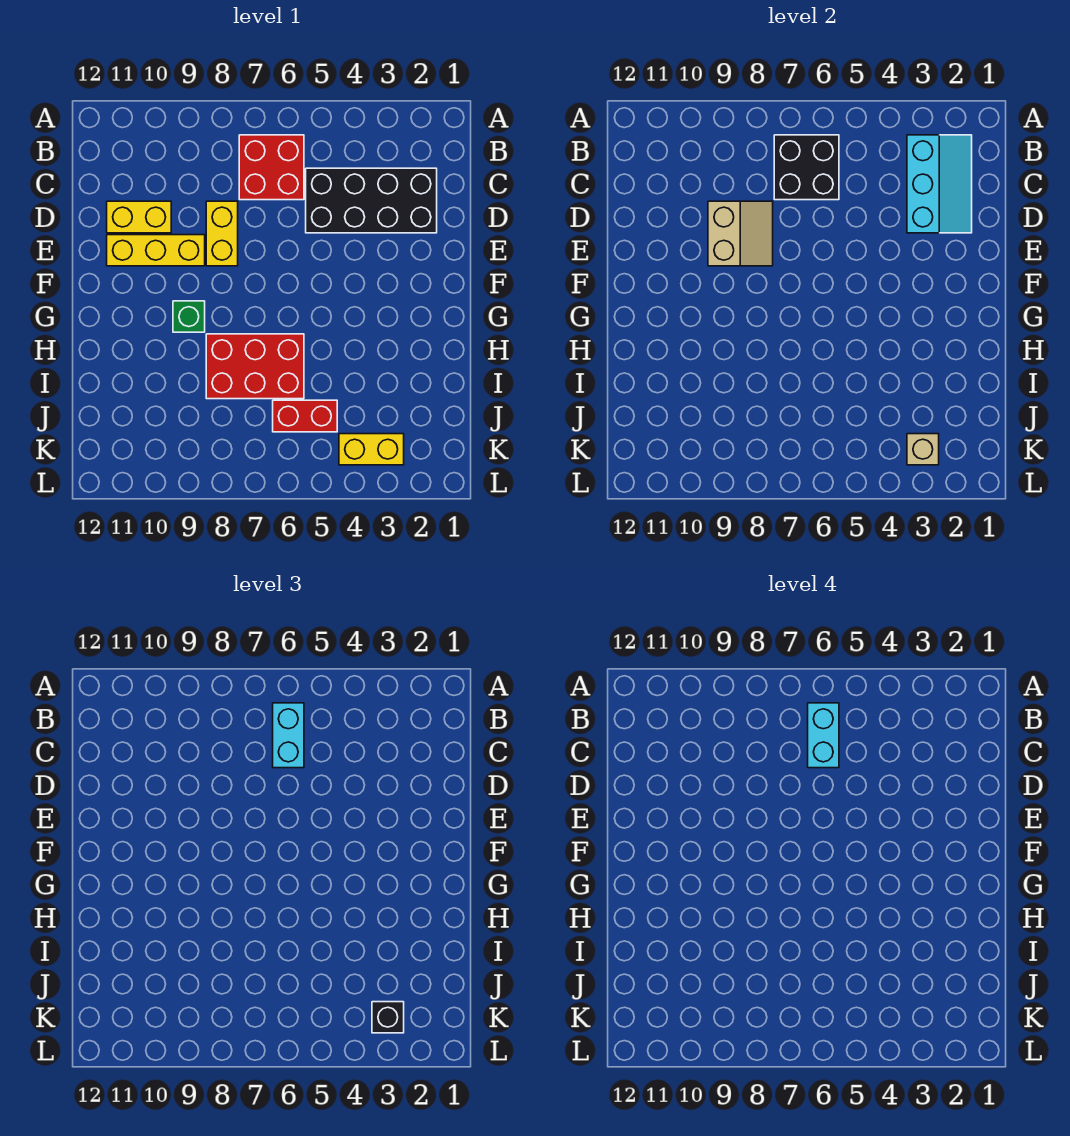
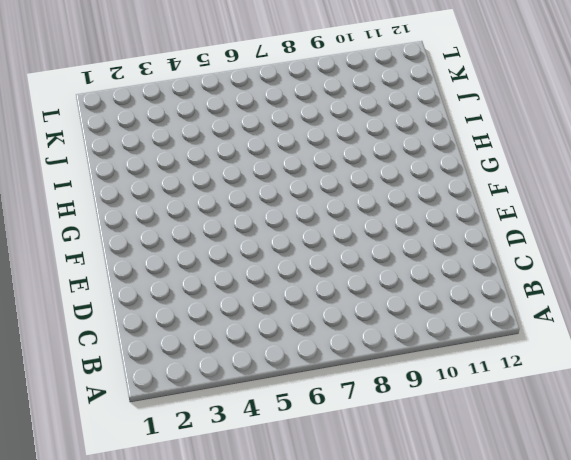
none -> red brick B6:C7 level 1
none -> black brick C2:D5 level 1
none -> yellow brick D8:E8 level 1

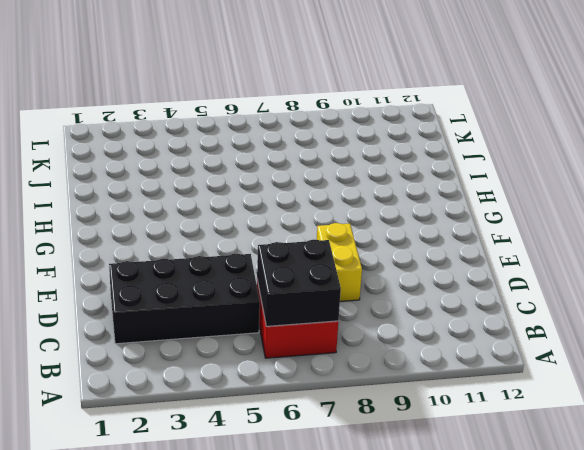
none -> yellow brick D10:D11 level 1
none -> yellow brick E9:E11 level 1
none -> green brick G9 level 1

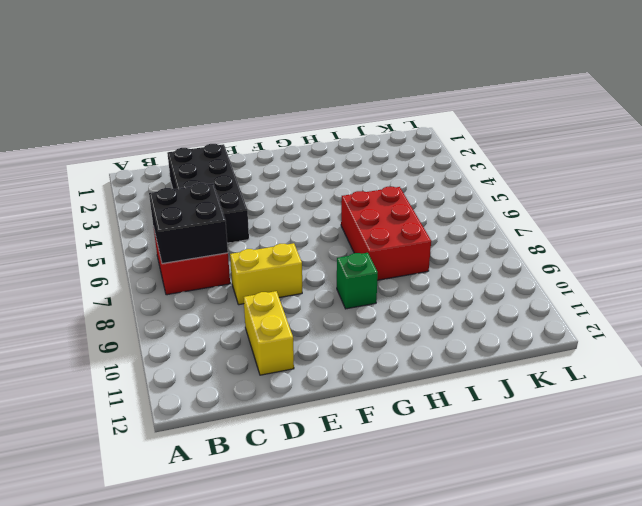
none -> yellow brick E9:E11 level 1
none -> red brick J5:J6 level 1
none -> yellow brick K3:K4 level 1

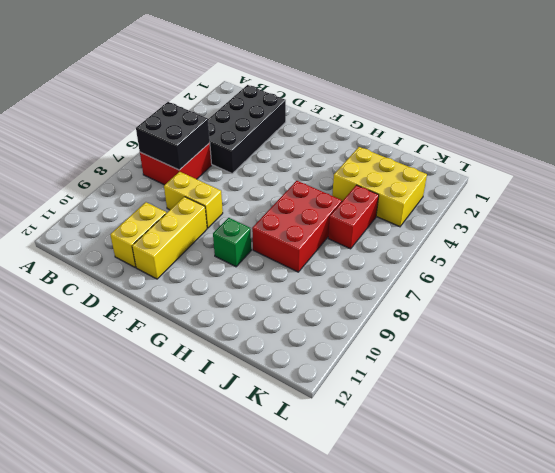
yellow brick I3:K4 level 1 -> yellow brick K3:K4 level 1
none -> cyan slope B2:D3 level 2 top 3
none -> tan slope D8:E9 level 2 top 9
none -> tan brick K3 level 2

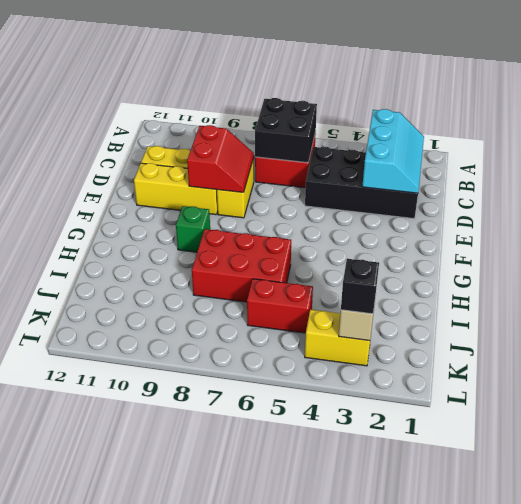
red slope D8:E9 level 2 top 9 -> tan slope D8:E9 level 2 top 9
none -> cyan brick B6:C6 level 3
none -> cyan brick B6:C6 level 4

